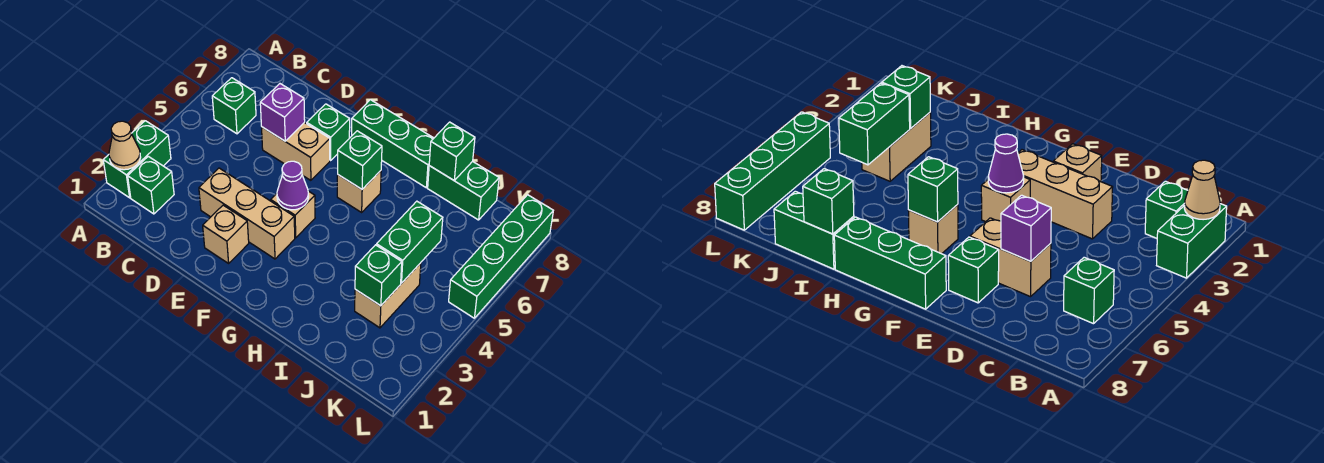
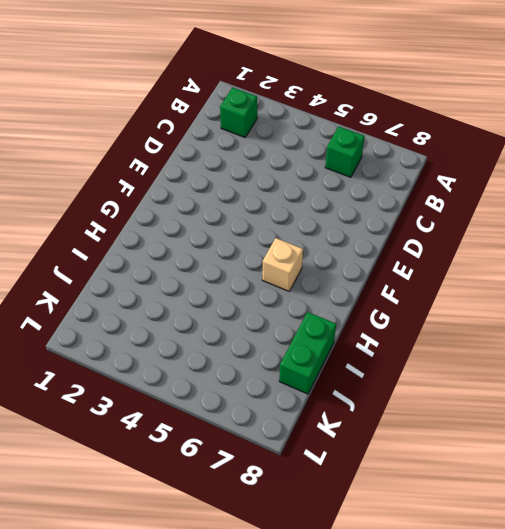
none -> green brick A2:A3 level 1
none -> tan brick D3:F3 level 1
none -> tan brick D6:E6 level 1

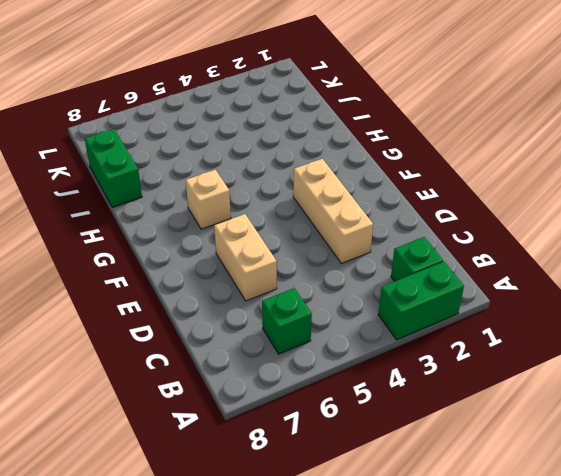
none -> tan brick E2 level 1
none -> green brick E7 level 1
none -> tan brick F4 level 1

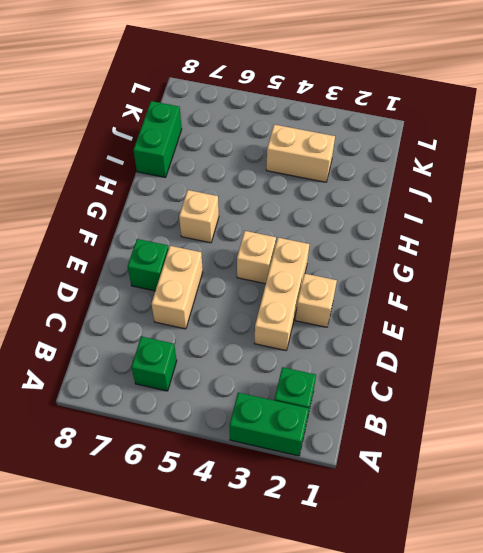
none -> green brick F8:H8 level 1
none -> green brick L5:L8 level 1
none -> tan cone A2 level 2

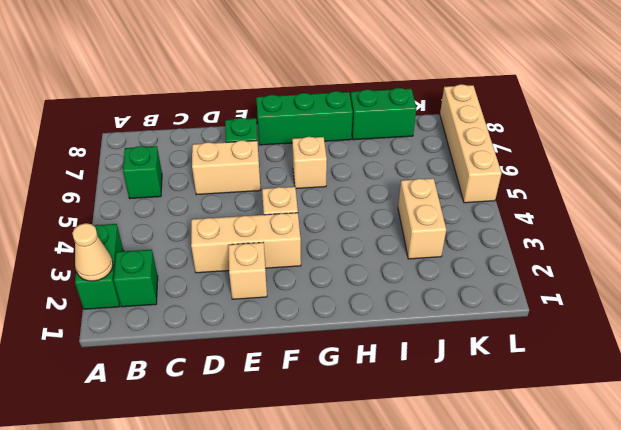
tan brick L5:L8 level 1 -> green brick L5:L8 level 1
none -> purple brick D6 level 2
none -> purple cone F4 level 2
none -> green brick G6 level 2

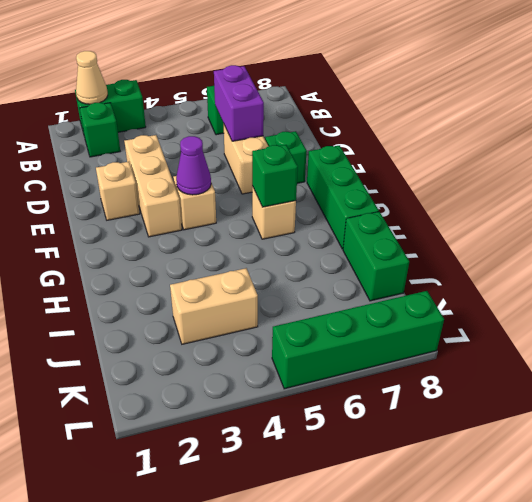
purple brick C6:D6 level 2 -> purple brick D6 level 2
none -> green brick I8 level 2
none -> green brick J3 level 2
none -> green brick J4:J5 level 2

